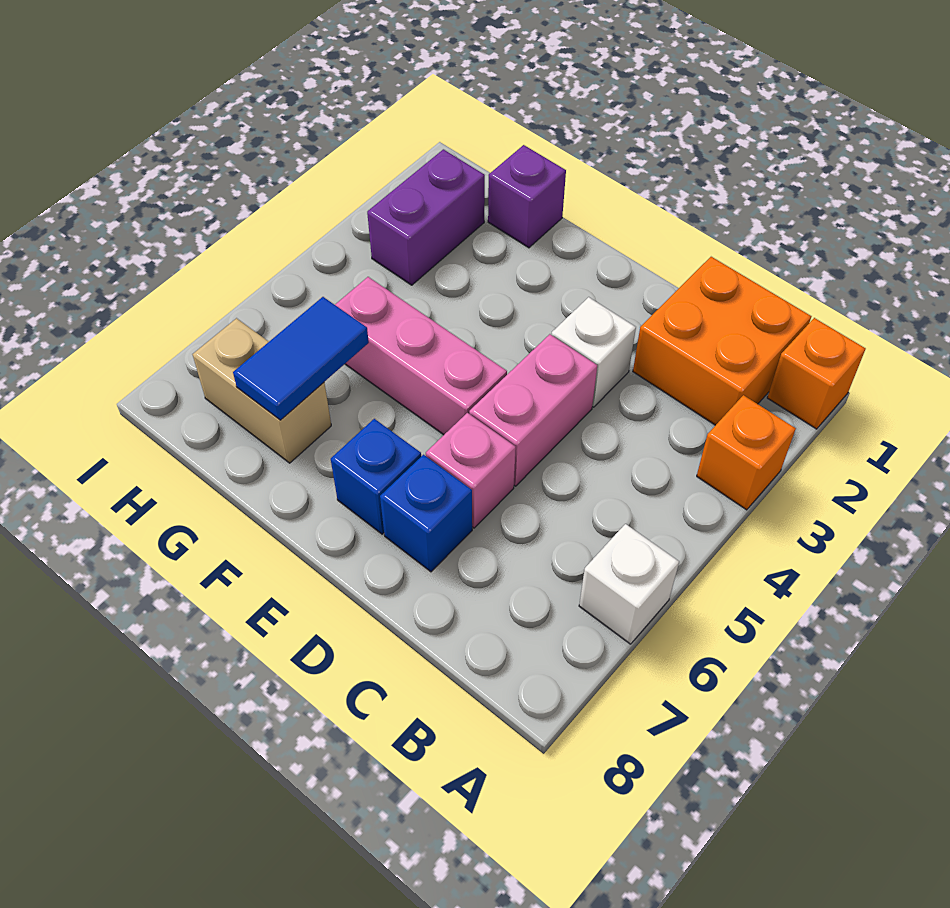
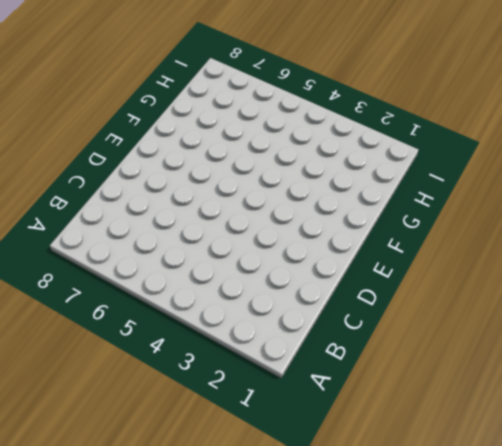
none -> orange brick A1 level 1
none -> orange brick A3 level 1
none -> white brick A6 level 1

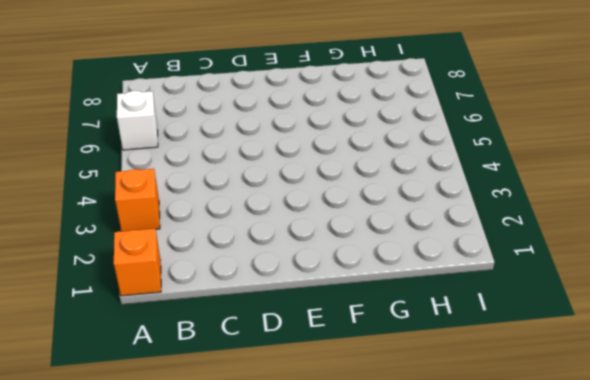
none -> orange brick B1:C2 level 1
none -> white brick D3 level 1
none -> pink brick D4:D5 level 1

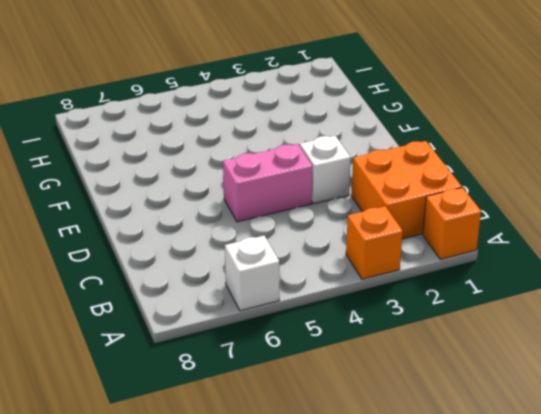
none -> pink brick D6 level 1
none -> blue brick D7 level 1
none -> pink brick E5:G5 level 1

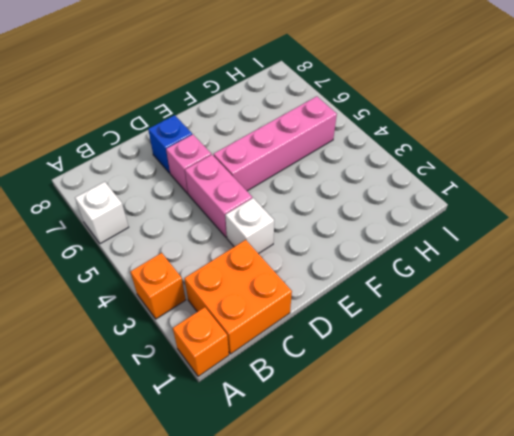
pink brick E5:H5 level 1 -> pink brick E5:G5 level 1
none -> blue brick E7 level 1
none -> purple brick G1 level 1
none -> tan brick G7:H7 level 1

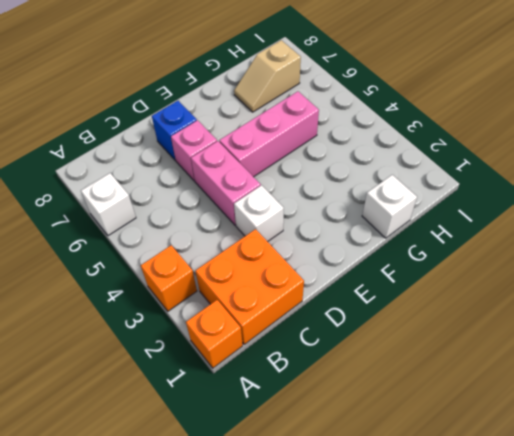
white brick G1 level 1 -> purple brick G1 level 1
tan slope G7:H7 level 1 top H -> tan brick G7:H7 level 1
none -> blue brick E7 level 1
none -> purple brick H2:H3 level 1
none -> blue tile G6:G7 level 2

